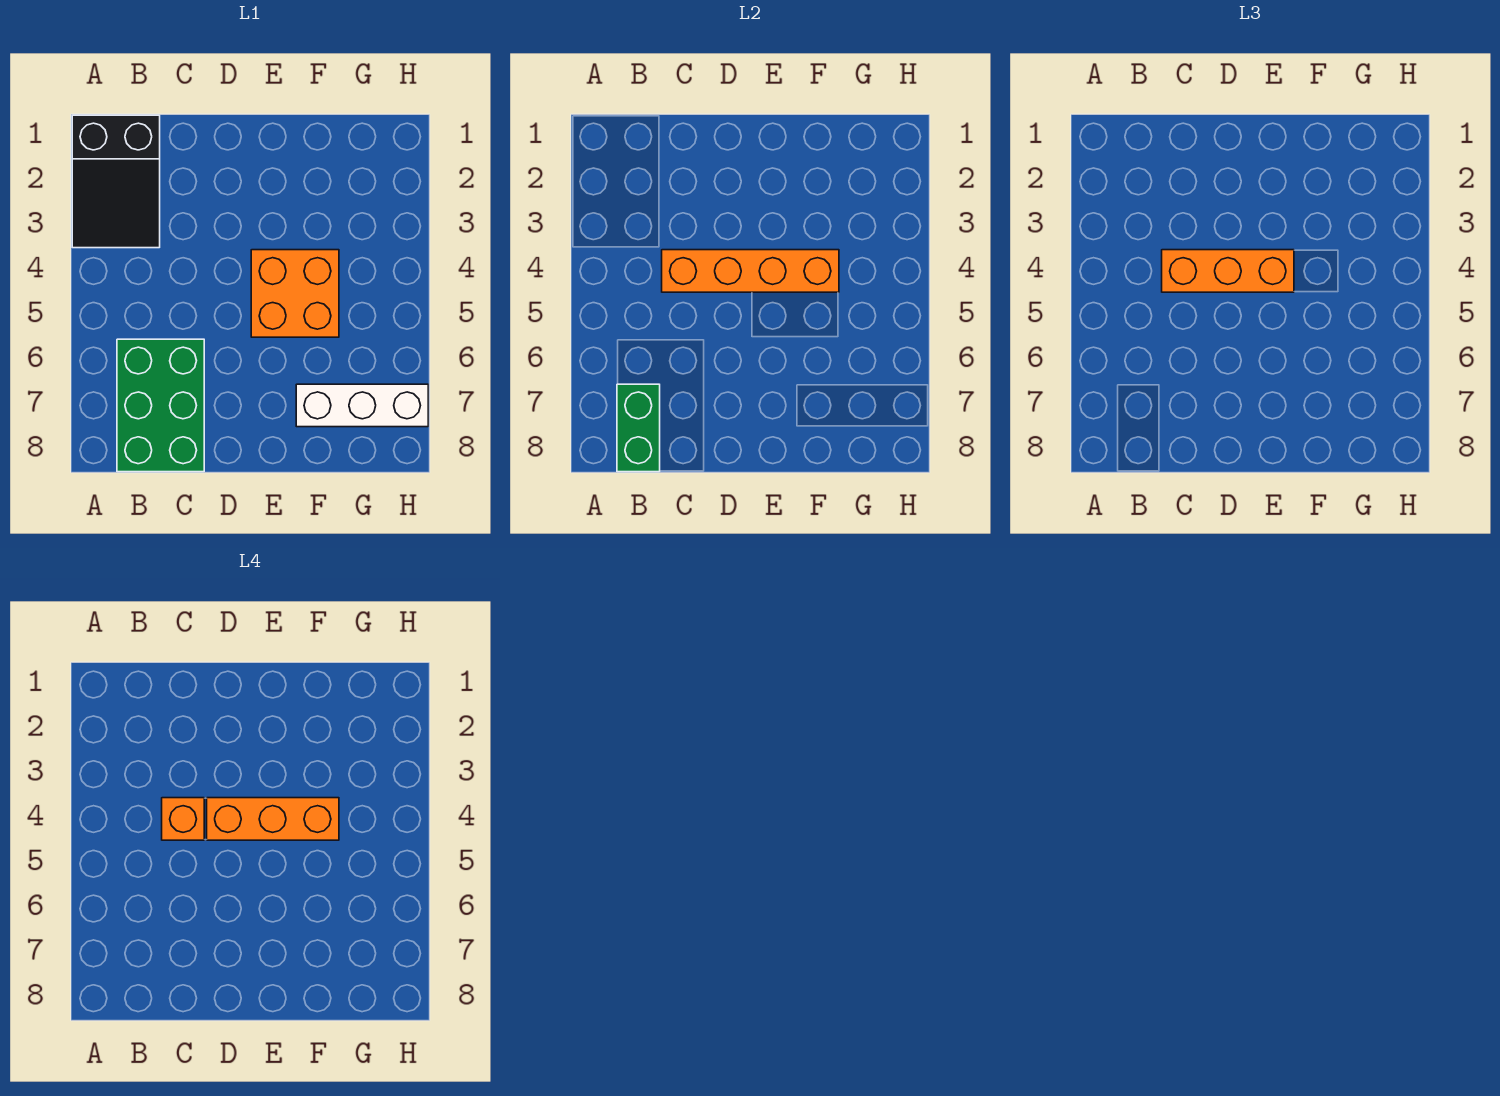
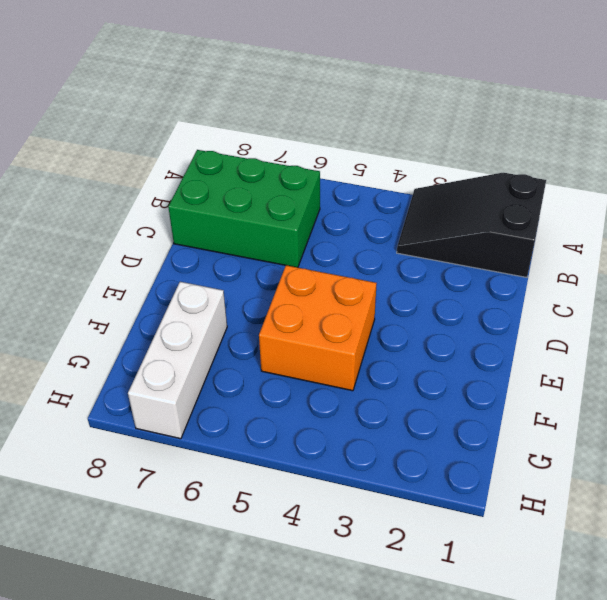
none -> green brick B7:B8 level 2
none -> orange brick C4:F4 level 2

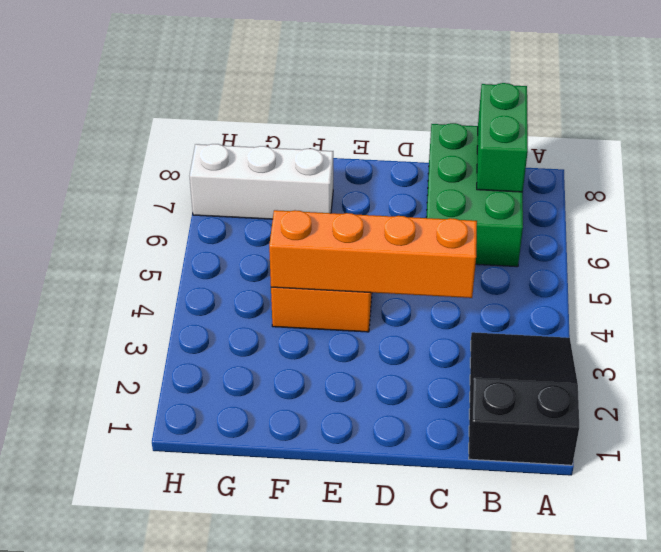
none -> orange brick C4:E4 level 3
none -> orange brick C4 level 4

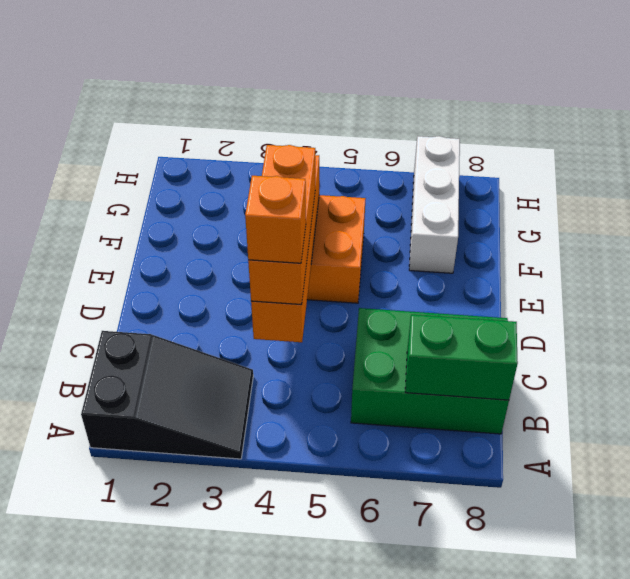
none -> orange brick D4:F4 level 4

